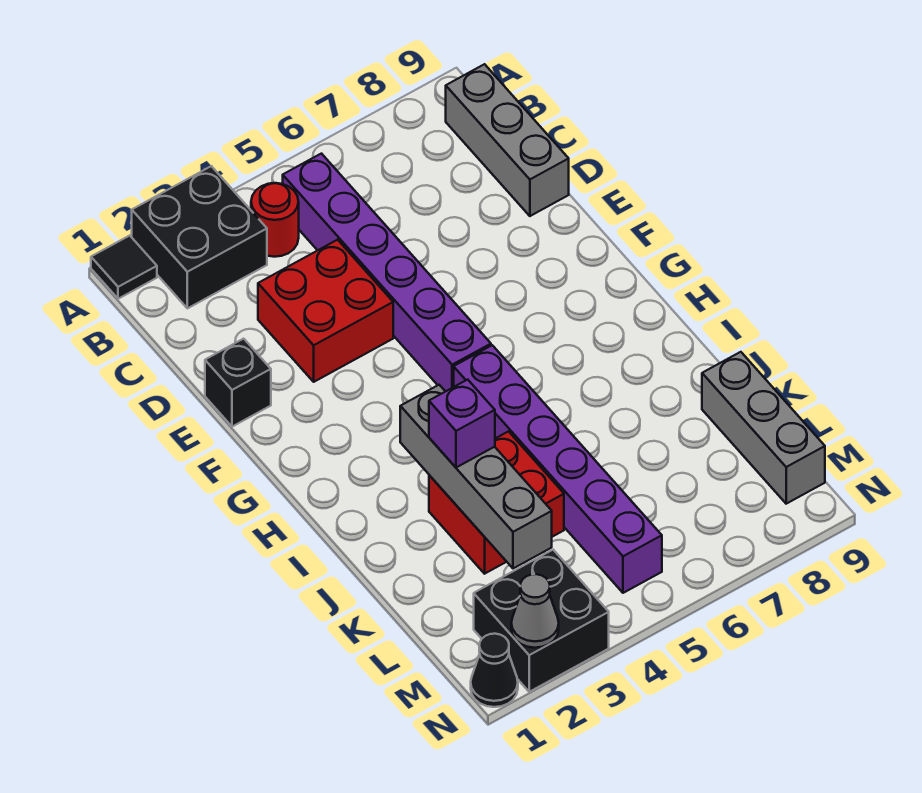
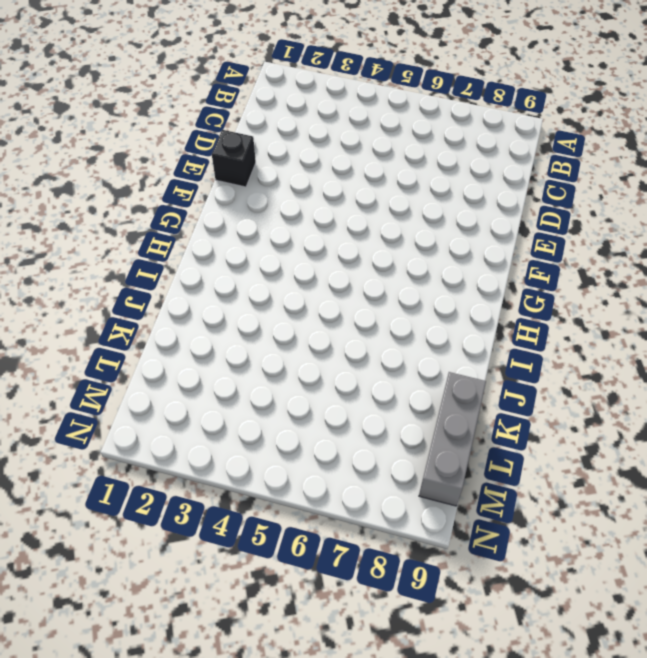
none -> black tile A1 level 1
none -> black brick A2:B3 level 1
none -> red round brick B4 level 1

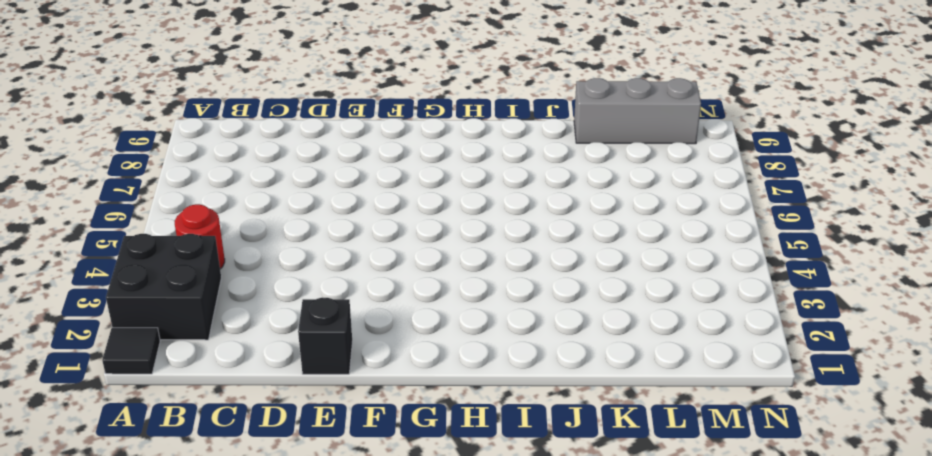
none -> purple brick B5:G5 level 1
none -> grey brick B9:D9 level 1
none -> red brick D3:E4 level 1

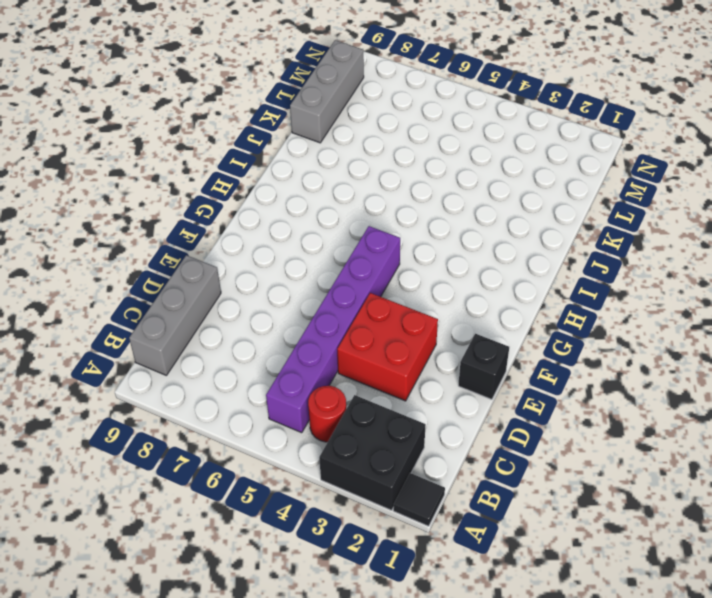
none -> purple brick H5:M5 level 1
none -> red brick J3:K4 level 1
none -> black brick M2:N3 level 1

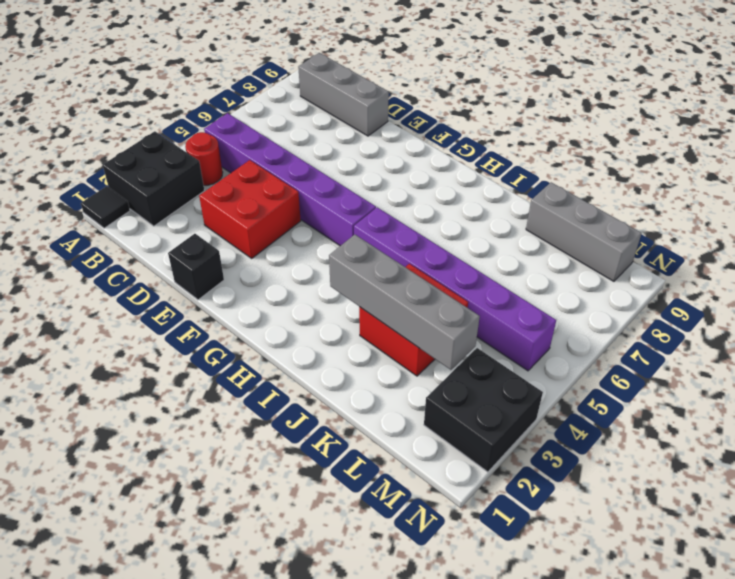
none -> black cone N1 level 1
none -> grey cone N2 level 2
none -> purple brick J3 level 3

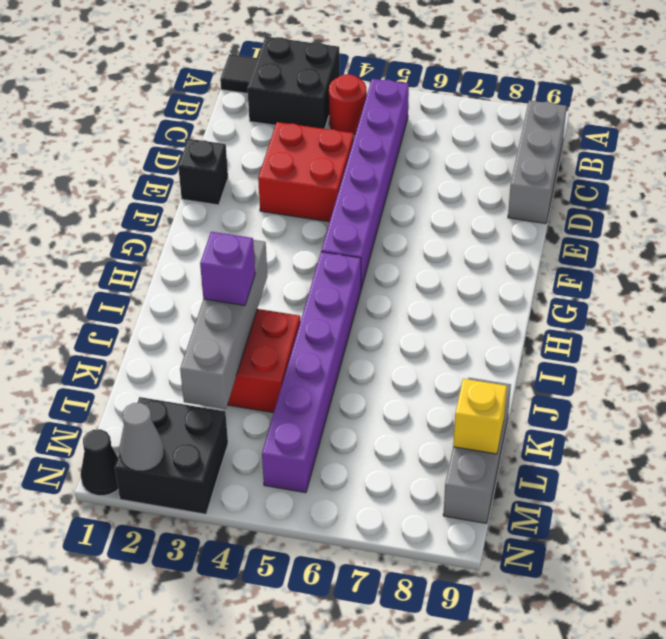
yellow brick L9 level 2 -> none

